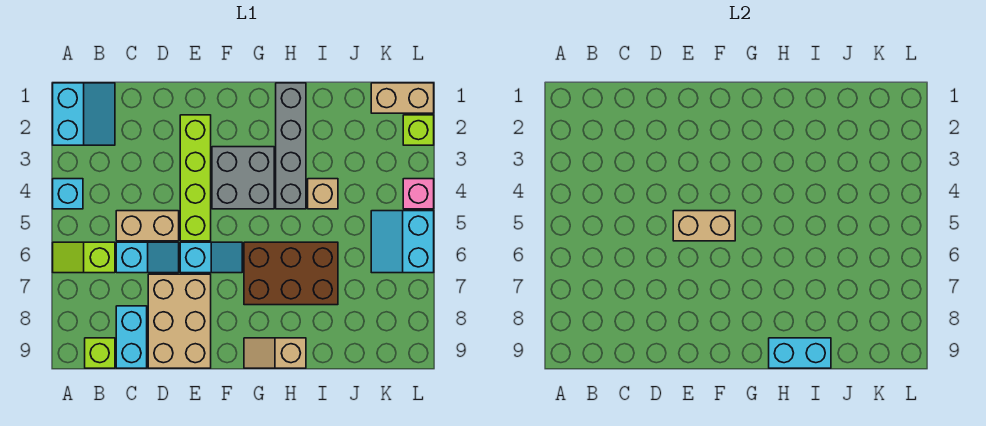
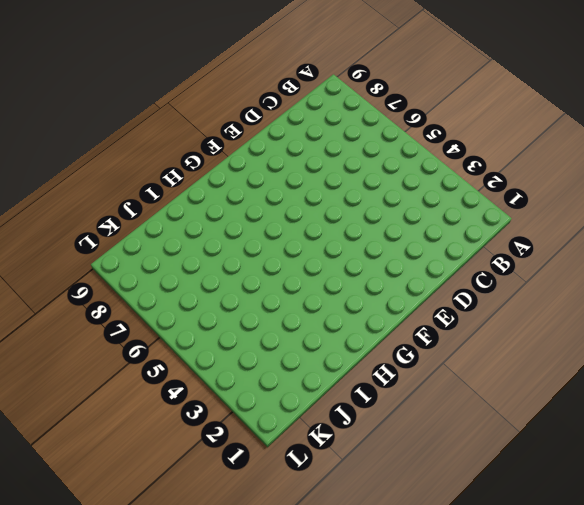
none -> cyan slope A1:B2 level 1 top A
none -> cyan brick A4 level 1
none -> lime slope A6:B6 level 1 top B

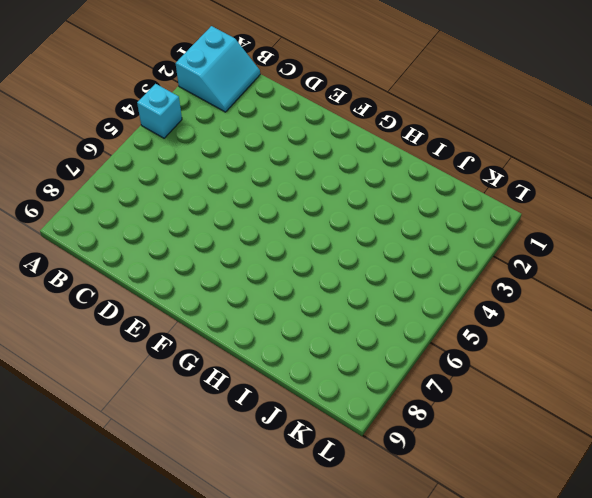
none -> lime slope A6:B6 level 1 top B
none -> lime brick B9 level 1
none -> tan brick C5:D5 level 1

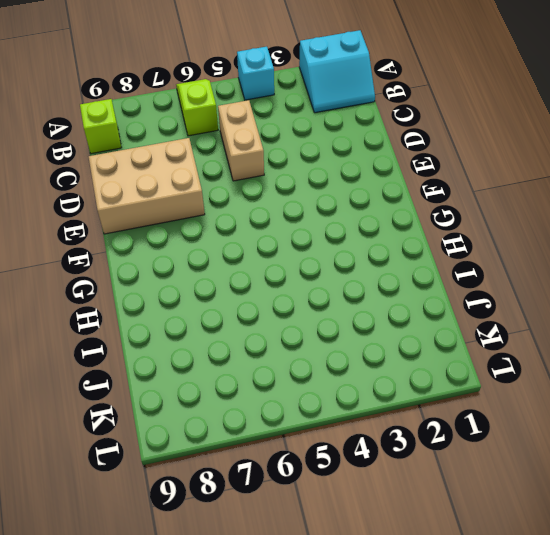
none -> cyan slope C6:D6 level 1 top C
none -> cyan brick C8:C9 level 1
none -> lime brick E2:E5 level 1

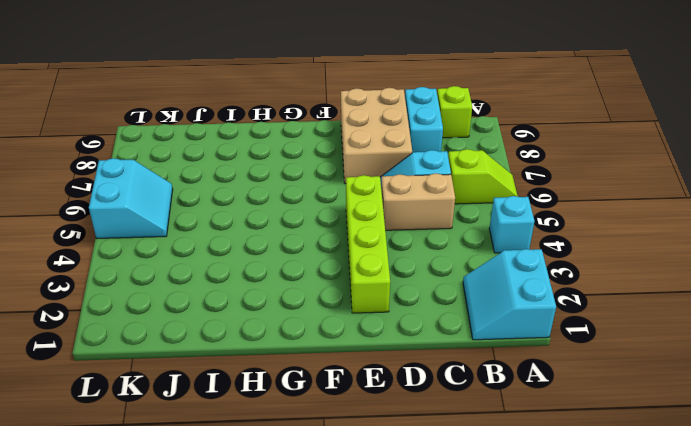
none -> cyan slope E6:F6 level 1 top E
none -> grey brick F3:G4 level 1
none -> brown brick G6:I7 level 1

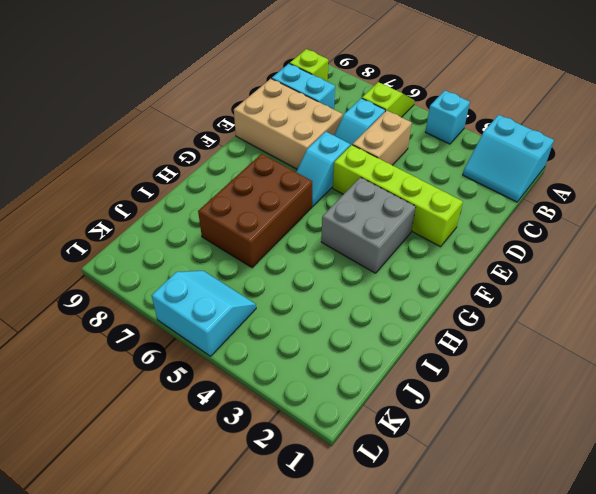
none -> tan slope G9:H9 level 1 top H
none -> grey brick H1:H4 level 1
none -> tan brick I4 level 1

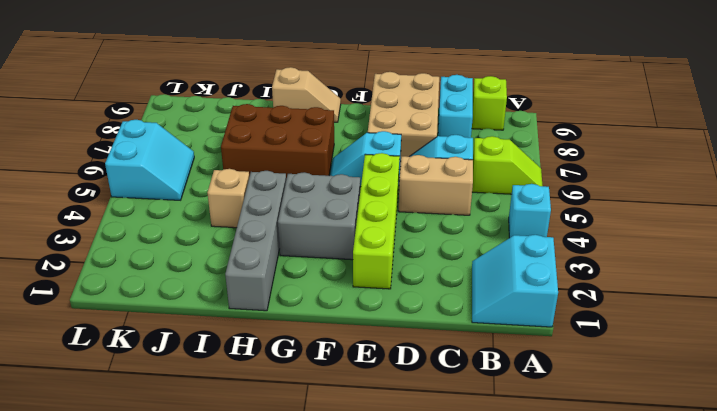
none -> tan brick K1:L1 level 1
none -> lime brick L2 level 1
none -> pink brick L4 level 1

